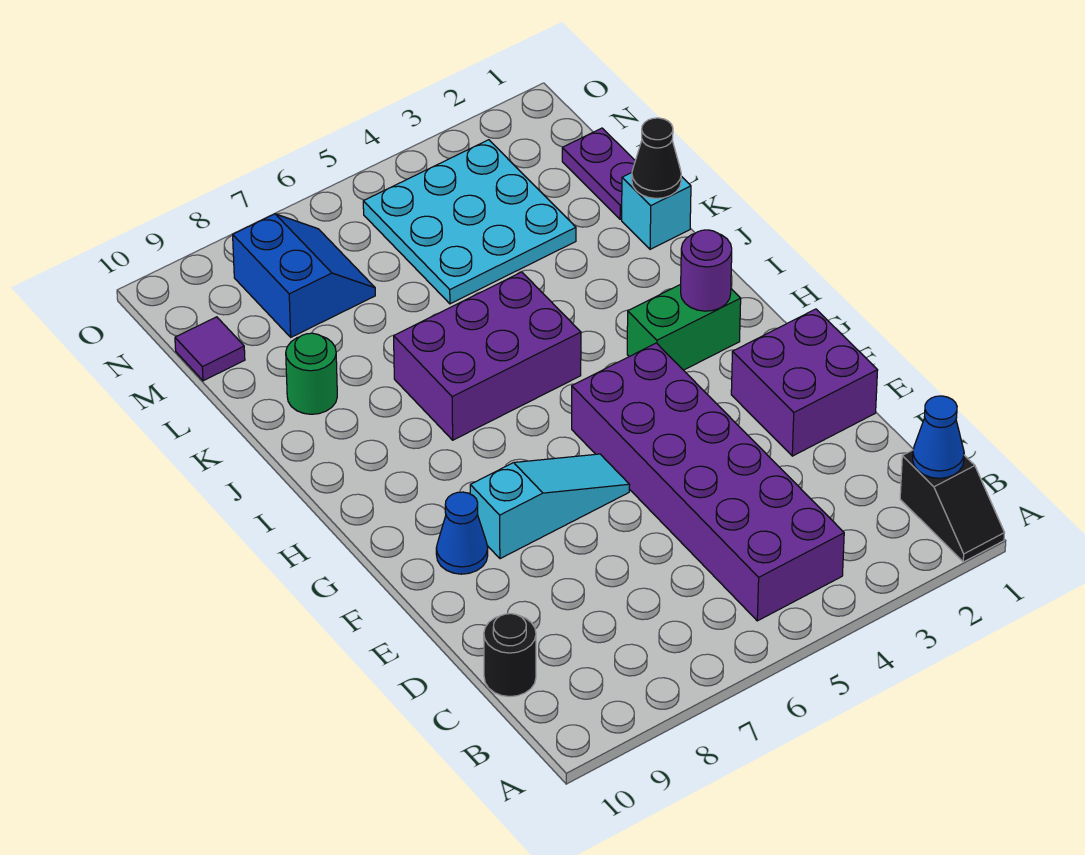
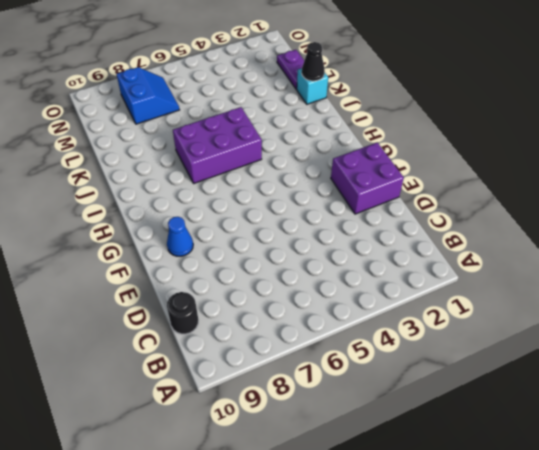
none -> black slope A1:B1 level 1 top B
none -> purple brick B4:G5 level 1
none -> cyan slope F6:F8 level 1 top 8

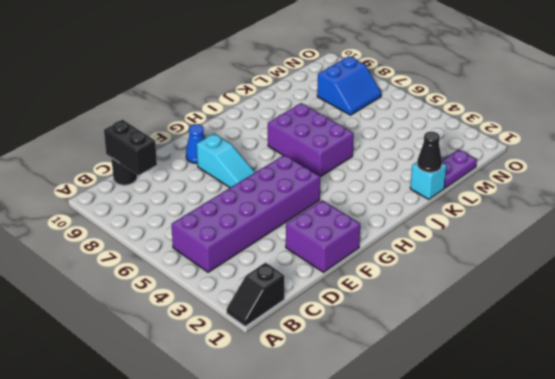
black brick C9:C10 level 2 -> none
none -> green brick H2:H3 level 1
none -> green round brick K9 level 1
none -> cyan plate L3:N5 level 1

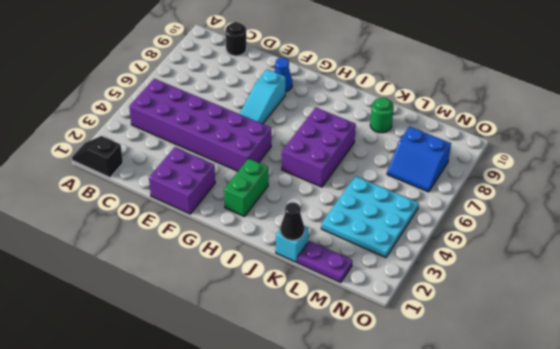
none -> purple tile M10 level 1
none -> blue cone B1 level 2
none -> purple round brick H2 level 2

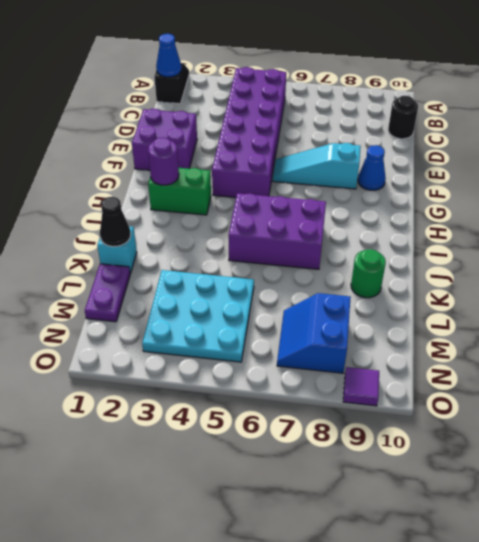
purple tile O9 level 1 -> purple tile M10 level 1

